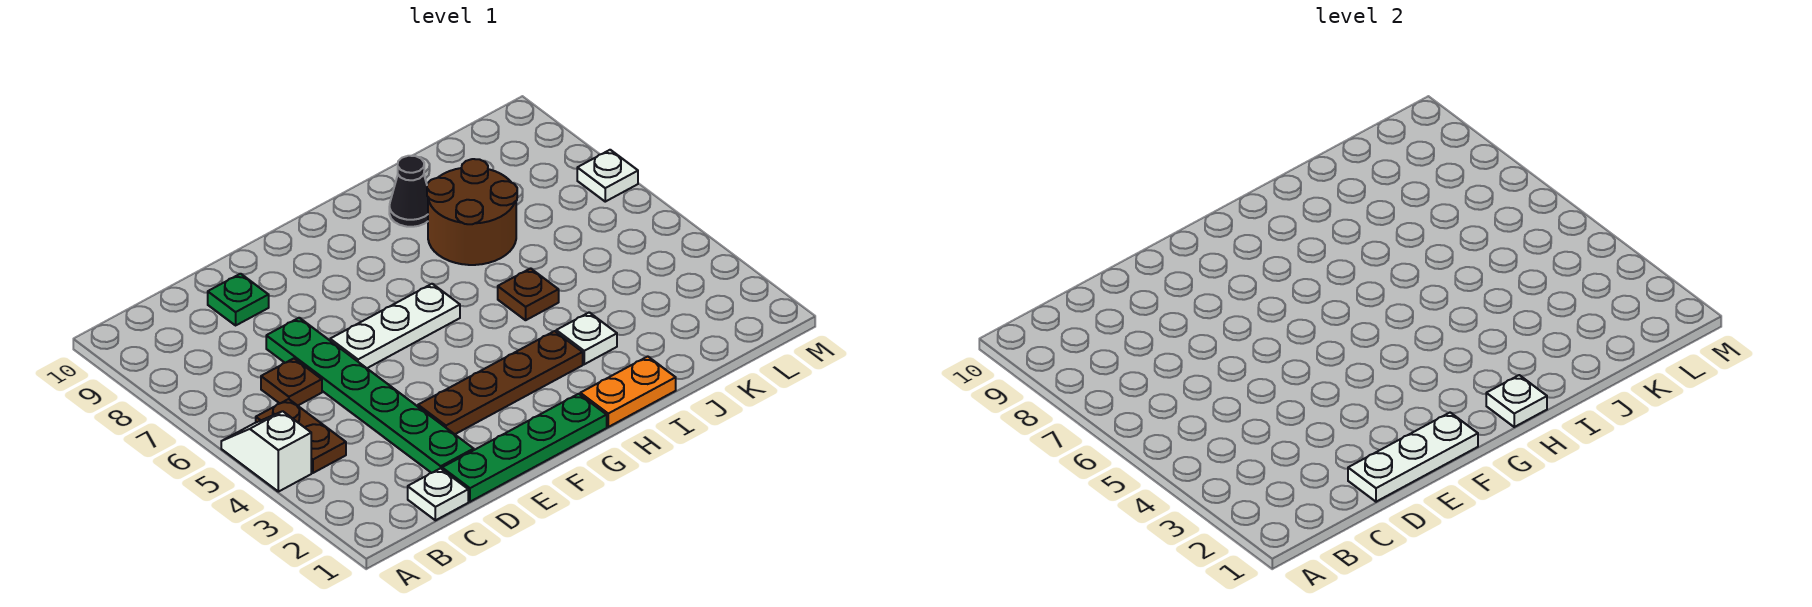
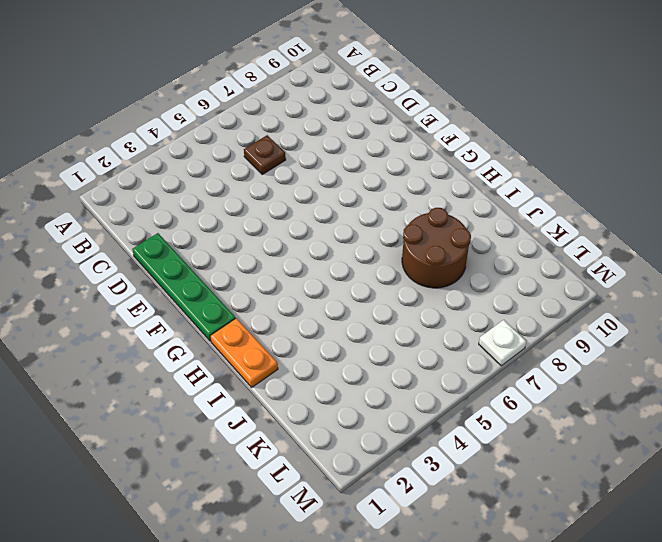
none -> white slope A4:A5 level 1 top 4
none -> brown plate B4:B5 level 1
none -> white plate C1 level 1

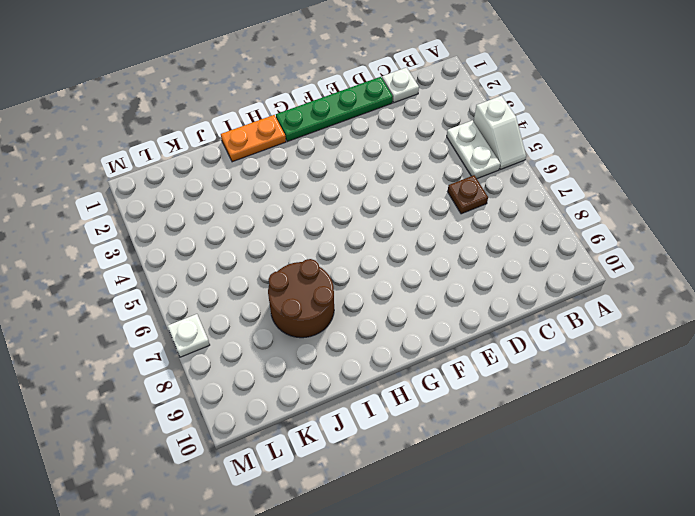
white plate B4:B5 level 1 -> brown plate B4:B5 level 1
none -> green plate D2:D7 level 1
none -> green plate D9 level 1
none -> brown plate E3:H3 level 1

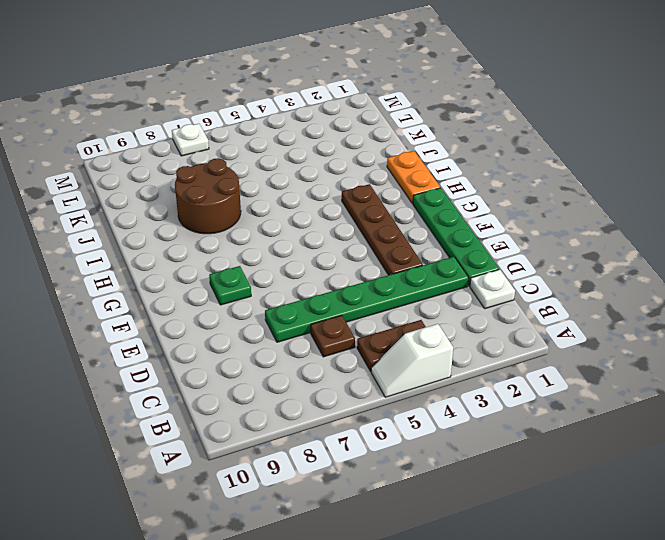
green plate F8 level 1 -> green plate D9 level 1
none -> white plate E6:G6 level 1
none -> white plate I3 level 1
none -> brown plate I5 level 1

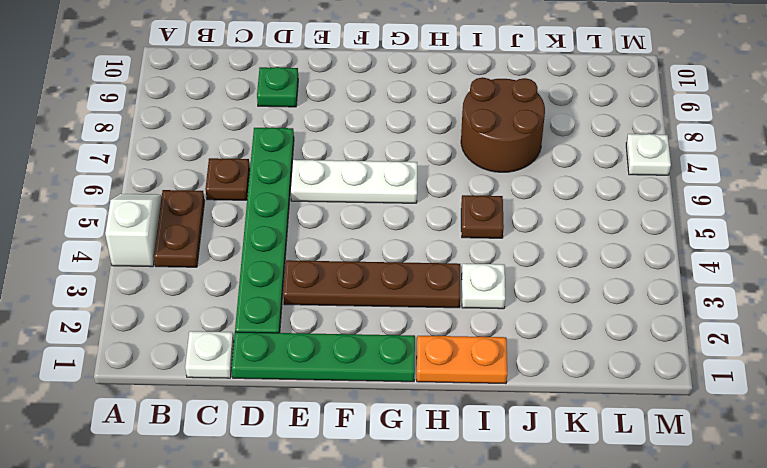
none -> black cone I9 level 1
none -> white plate D1:F1 level 2
none -> white plate H1 level 2

